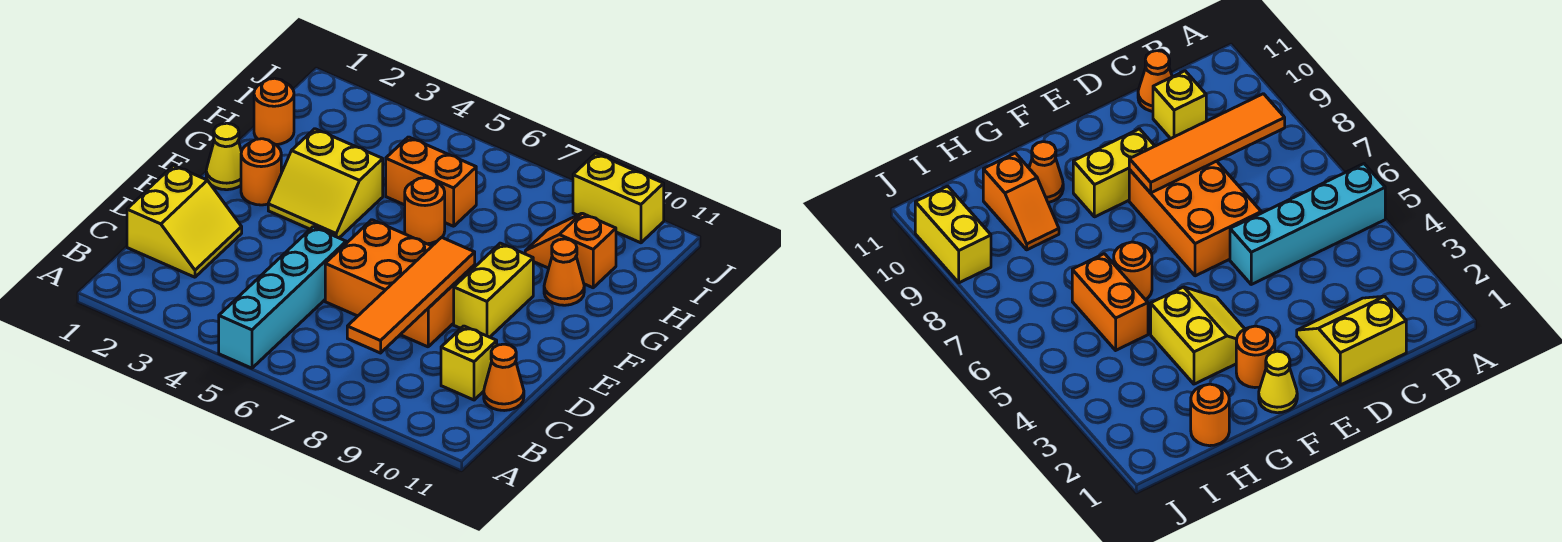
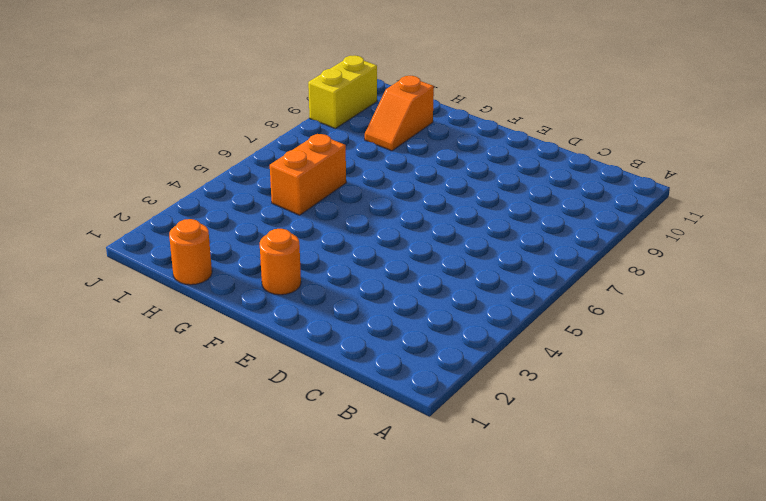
none -> cyan brick A5:D5 level 1
none -> yellow slope C1:D2 level 1 top 1
none -> yellow brick C10 level 1

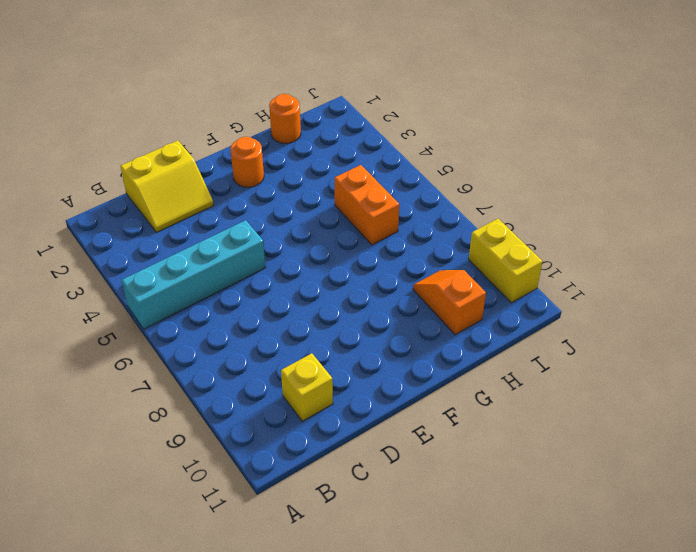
none -> orange cone C11 level 1
none -> orange brick D6:E8 level 1
none -> yellow brick E9:F9 level 1

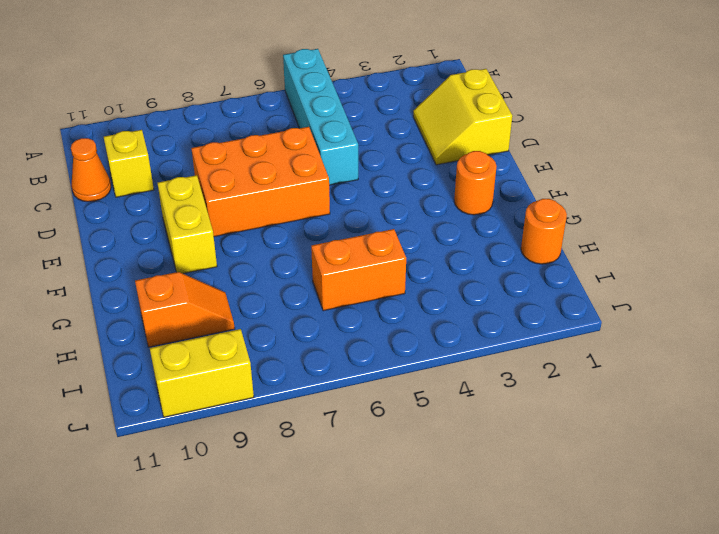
none -> yellow cone F1 level 1
none -> yellow slope F3:G4 level 1 top G
none -> orange round brick G6 level 1

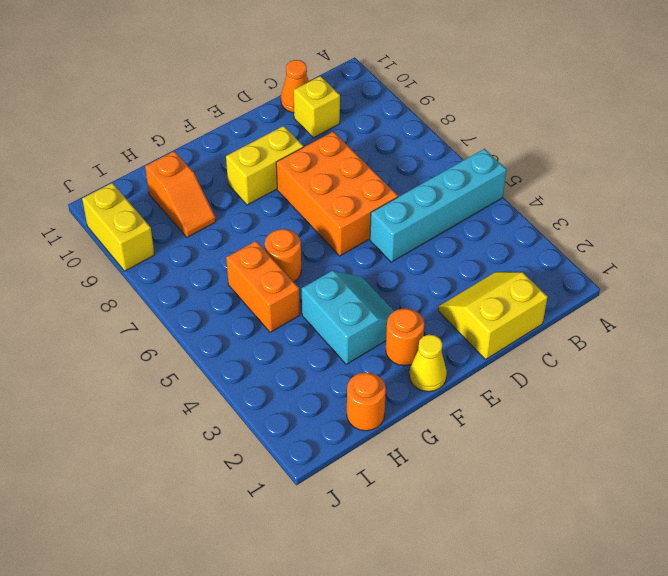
cyan slope F3:G4 level 1 top G -> yellow slope F3:G4 level 1 top G
none -> orange cone G10 level 1
none -> orange tile B8:E8 level 2

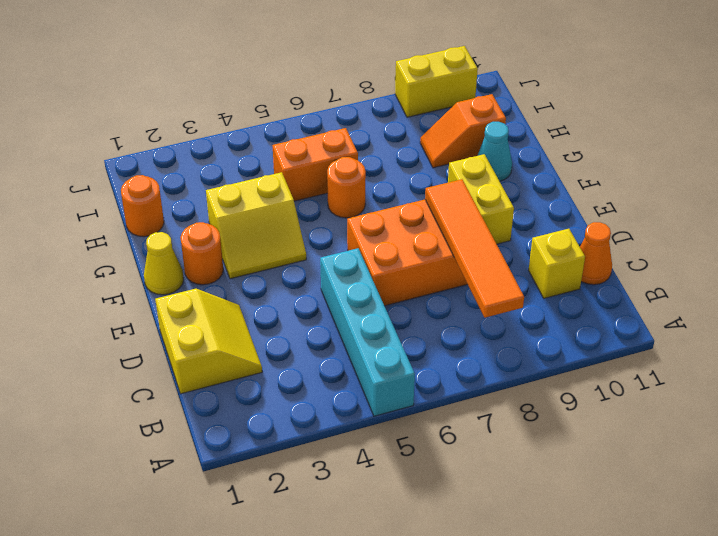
cyan cone G10 level 1 -> orange cone G10 level 1

